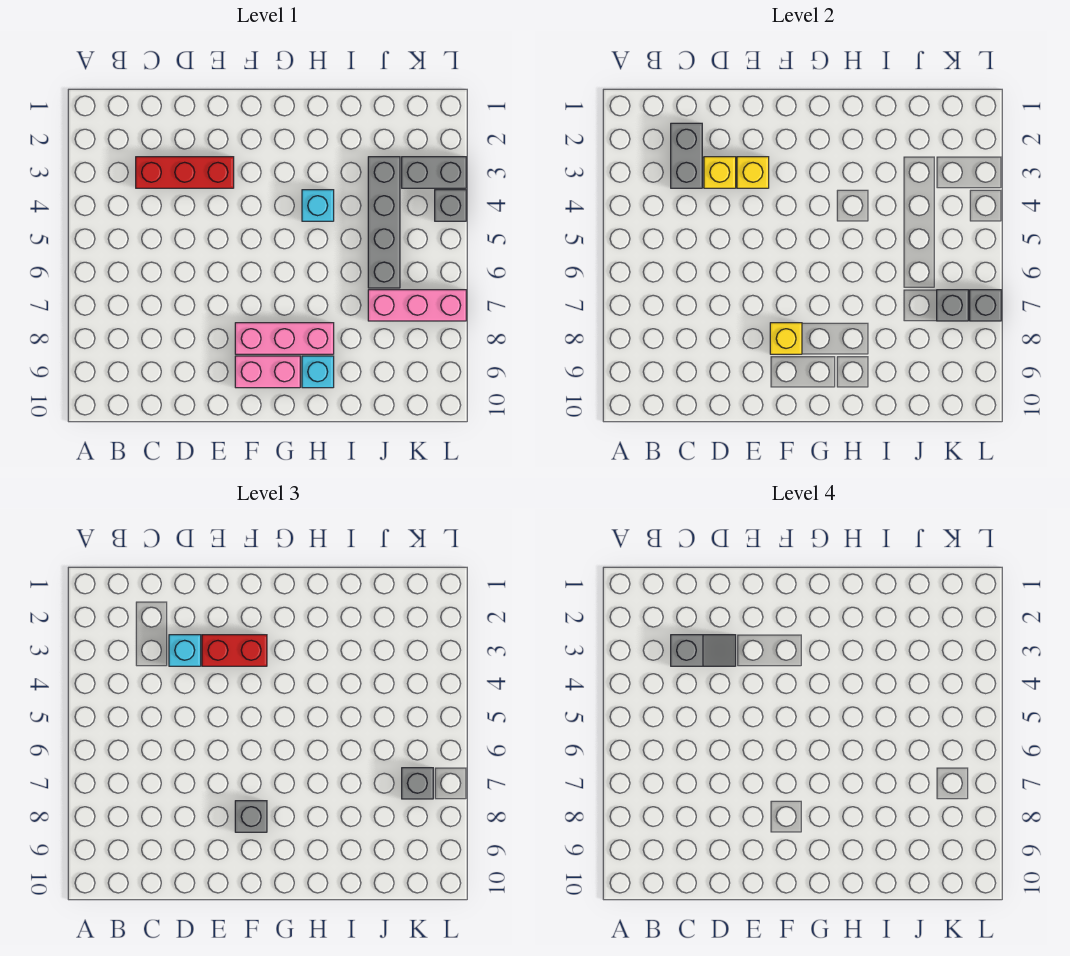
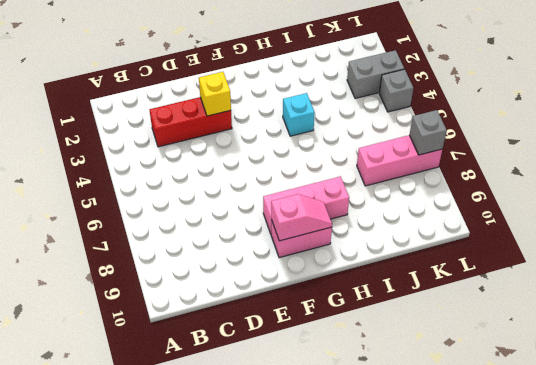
pink slope F9:G9 level 2 top F -> none
none -> cyan brick H9 level 1
none -> grey brick J3:J6 level 1
none -> grey brick C2:C3 level 2

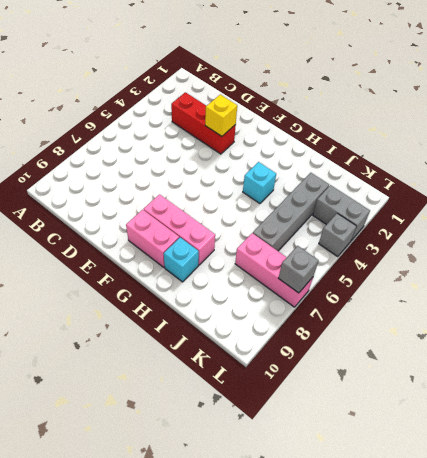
none -> grey brick C2:C3 level 2
none -> yellow brick D3 level 2
none -> yellow brick F8 level 2

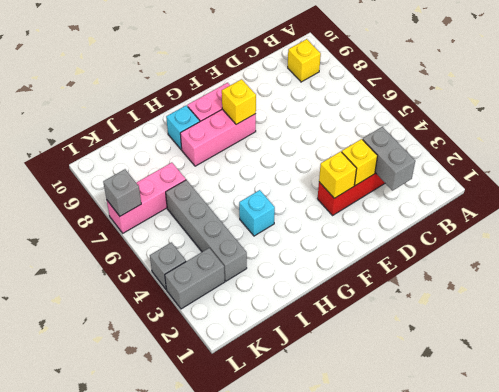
yellow brick B9 level 1 -> none
none -> grey brick K7 level 2
none -> cyan brick D3 level 3
none -> red brick E3:F3 level 3

